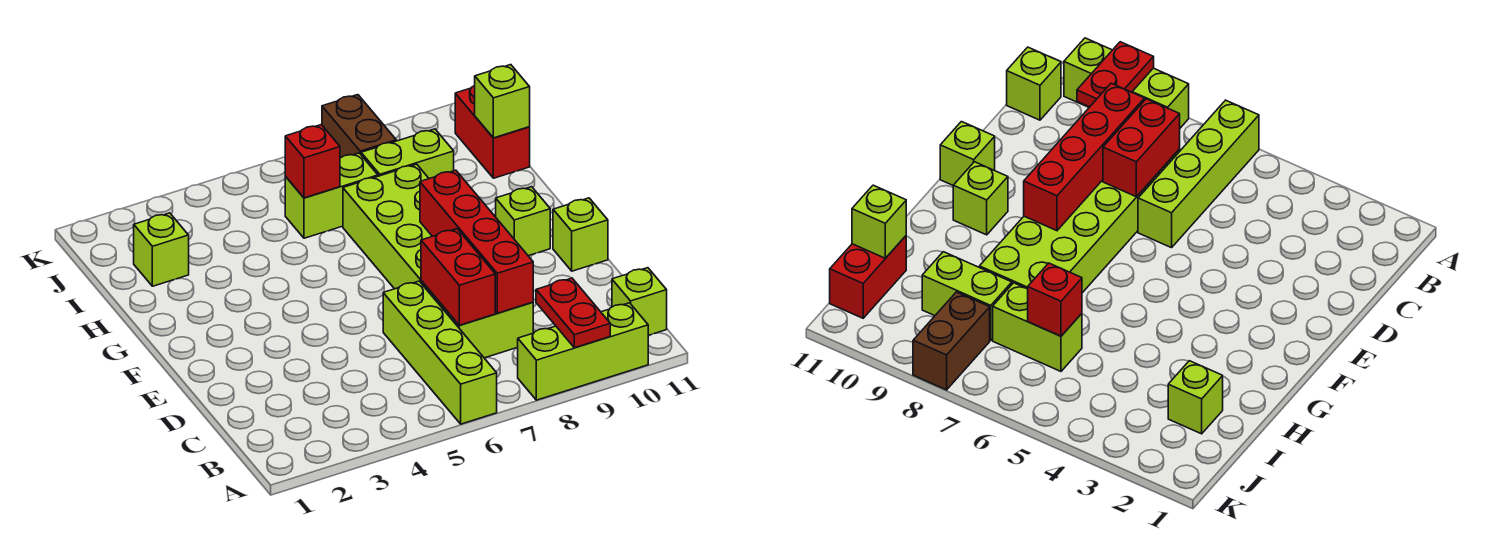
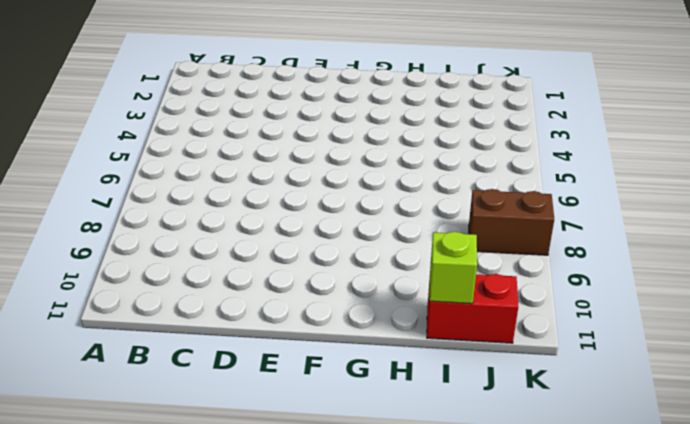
none -> lime brick A6:D6 level 1
none -> lime brick A8:A10 level 1
none -> lime brick B11 level 1

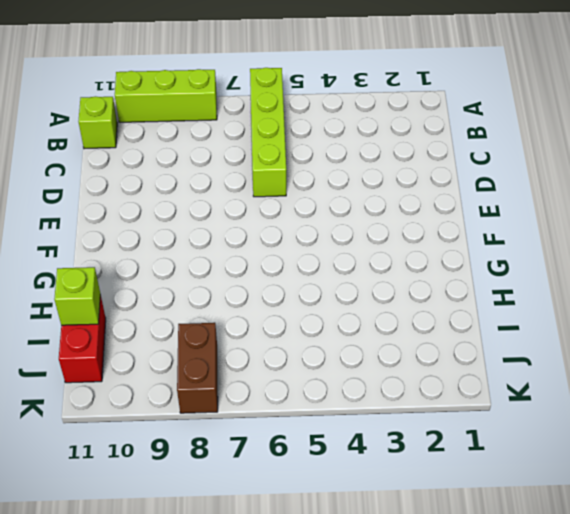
none -> lime brick C7:H8 level 1
none -> lime brick E11 level 1
none -> lime brick F10 level 1

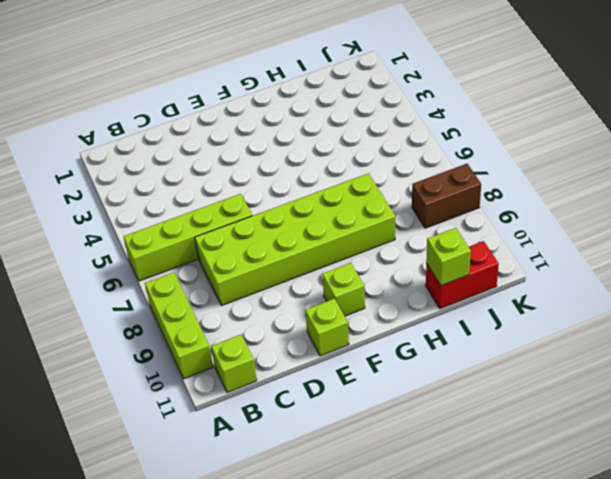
none -> lime brick I2 level 1
none -> lime brick I6:I7 level 1
none -> lime brick I8:I9 level 1

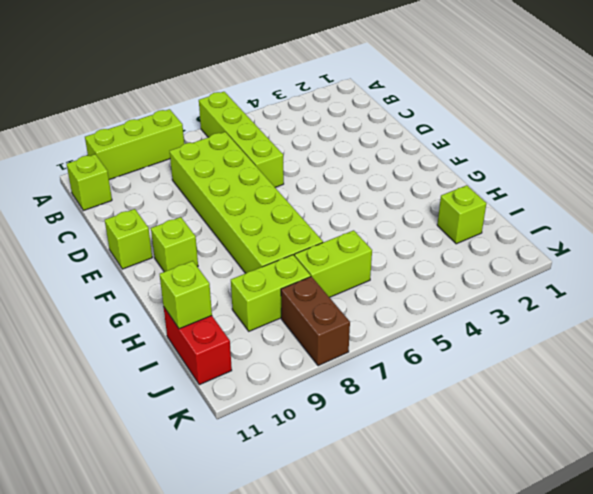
none -> red plate A9:B9 level 2
none -> red brick C7:D7 level 2
none -> red brick C8:F8 level 2

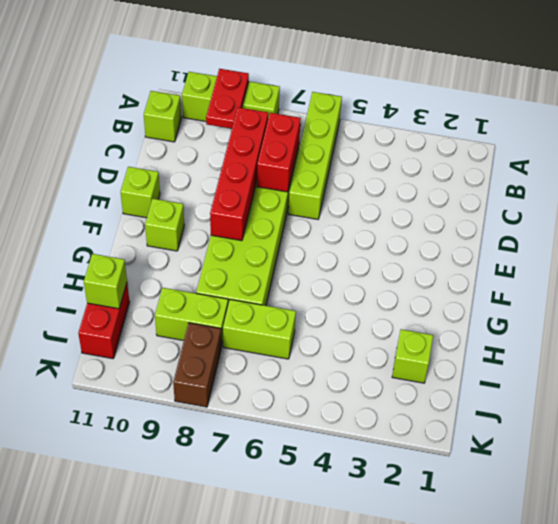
none -> red brick I6 level 2

